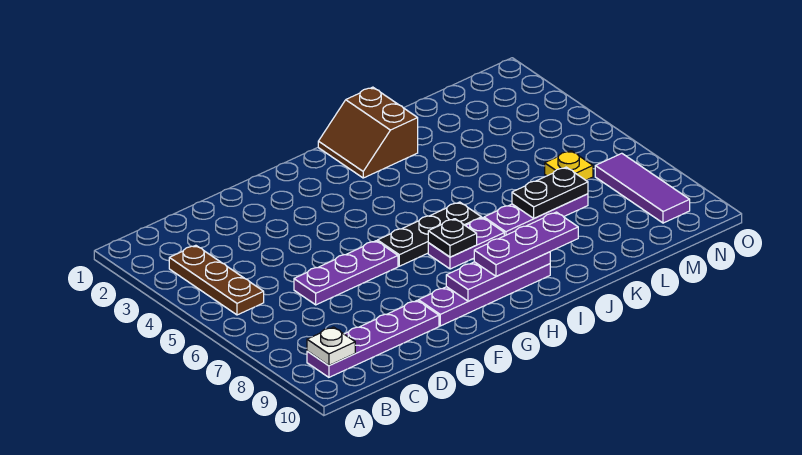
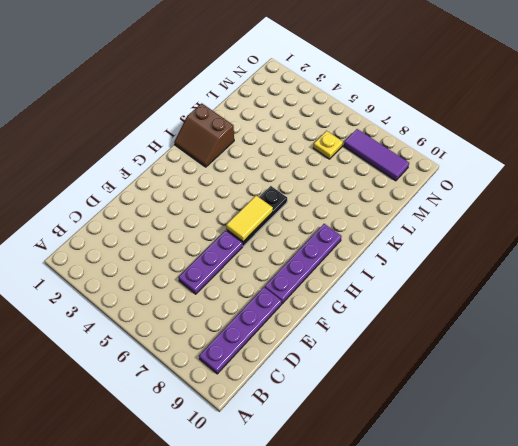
yellow tile G6:H6 level 2 -> none
none -> brown plate B3:B5 level 1
none -> purple plate H7:I7 level 1
none -> purple plate J7:L7 level 1

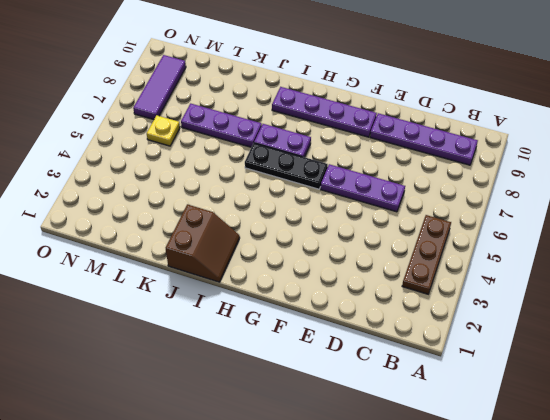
none -> white plate B9 level 2
none -> purple plate G9:I9 level 2
none -> black plate H7 level 2

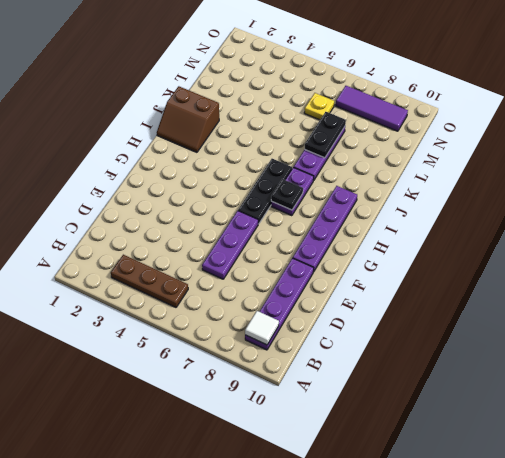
white tile B9 level 2 -> white plate B9 level 2
none -> purple plate G9:I9 level 2
none -> purple plate H9:J9 level 3

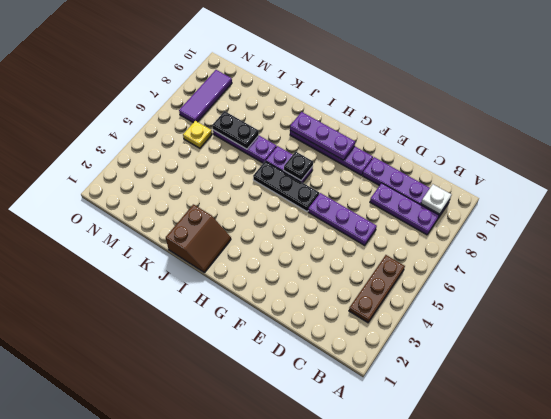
purple plate B8:D8 level 1 -> purple plate H9:J9 level 3

